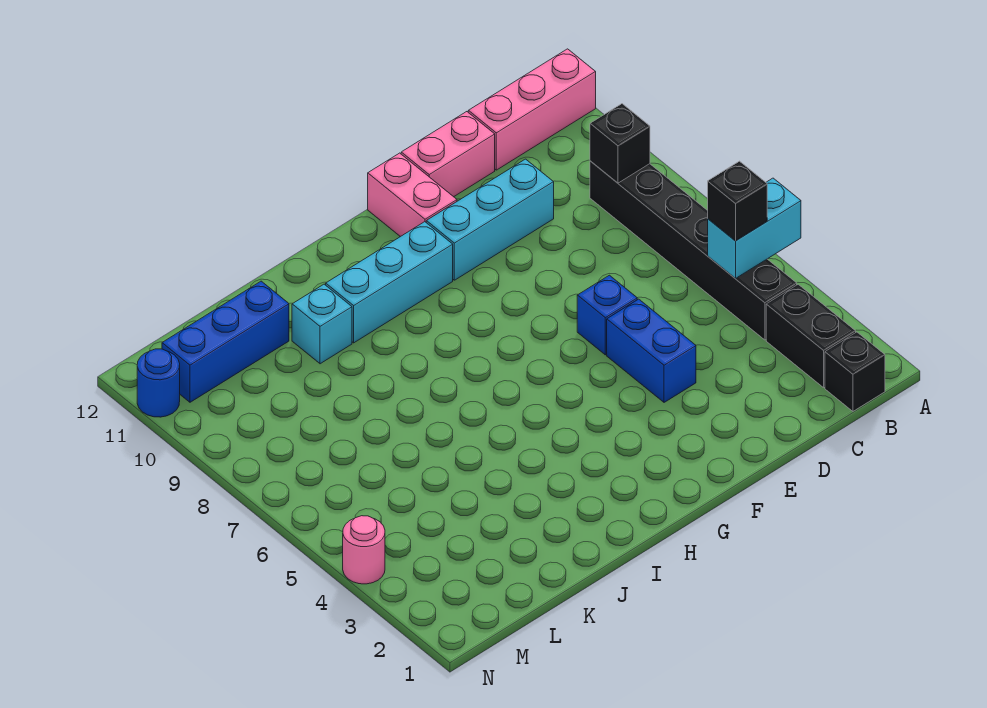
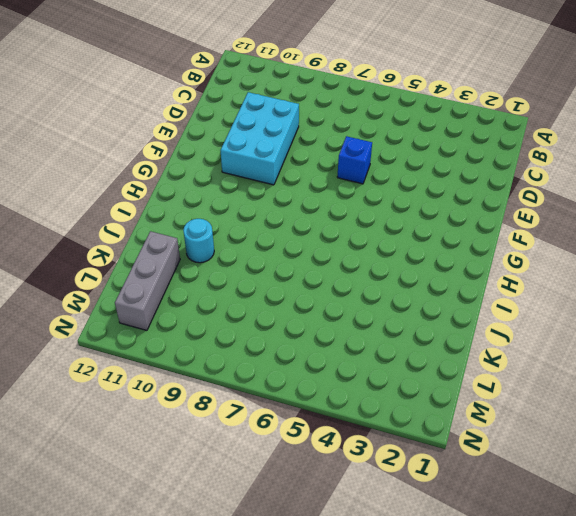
cyan brick D9:F10 level 1 -> cyan brick D10:F10 level 1
cyan round brick J10 level 1 -> cyan brick J10 level 1
grey brick K11:M11 level 1 -> blue brick K11:M11 level 1
none -> pink brick A12:C12 level 1
none -> black brick B1 level 1
none -> black brick B2:B3 level 1

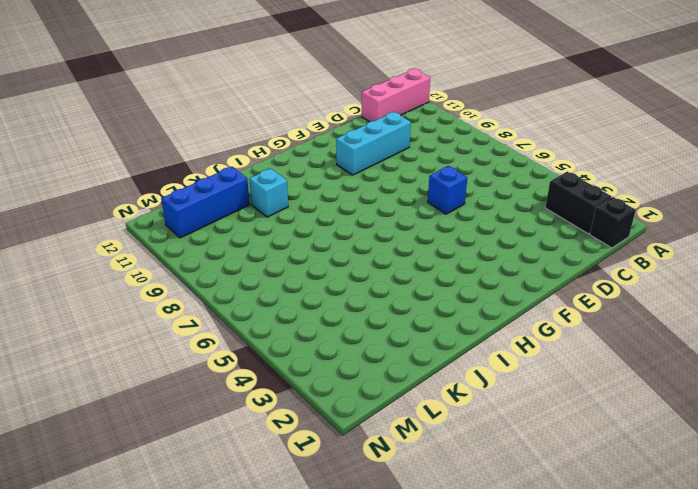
none -> black brick B4:B9 level 1
none -> pink brick D12:E12 level 1
none -> blue brick E4:E5 level 1

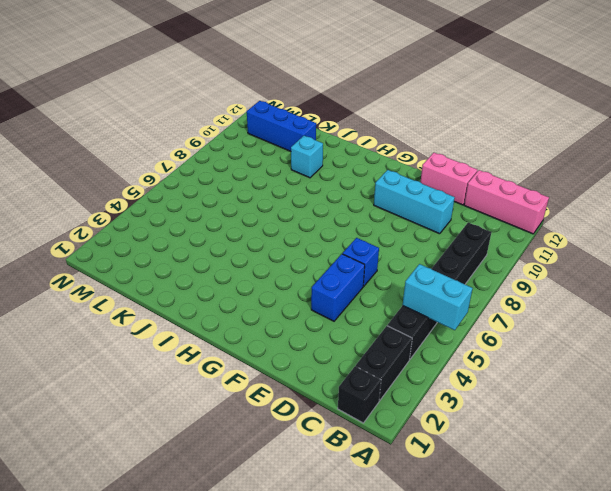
none -> pink brick F11:F12 level 1
none -> cyan brick G10:I10 level 1
none -> pink round brick N4 level 1

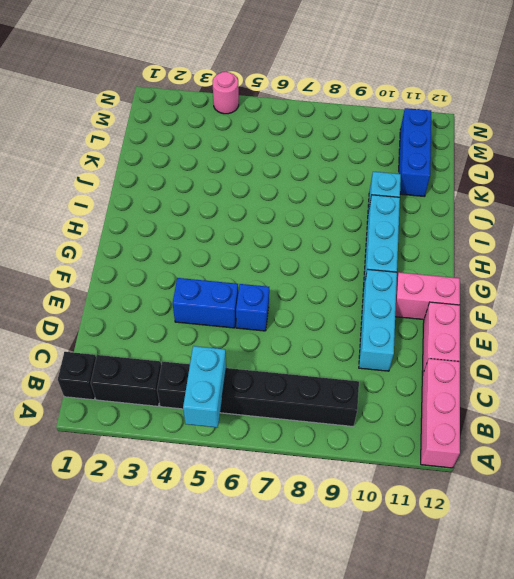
none -> blue round brick N11 level 1
none -> black brick B9 level 2
none -> black brick B5 level 3

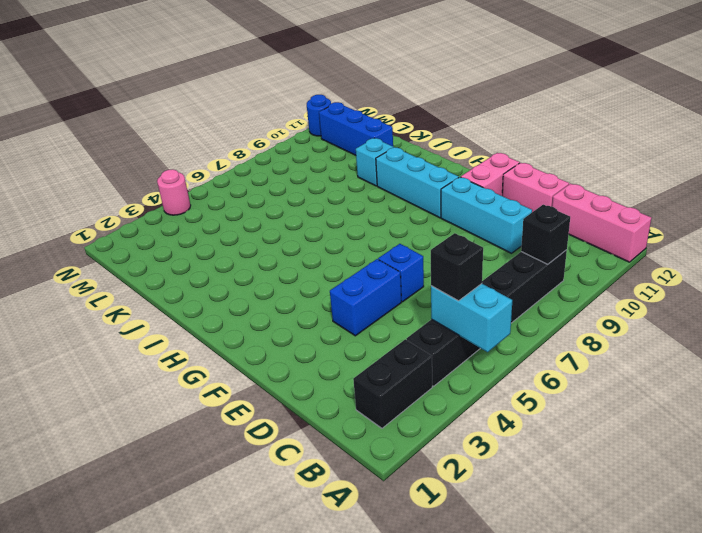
none -> black brick B1 level 1

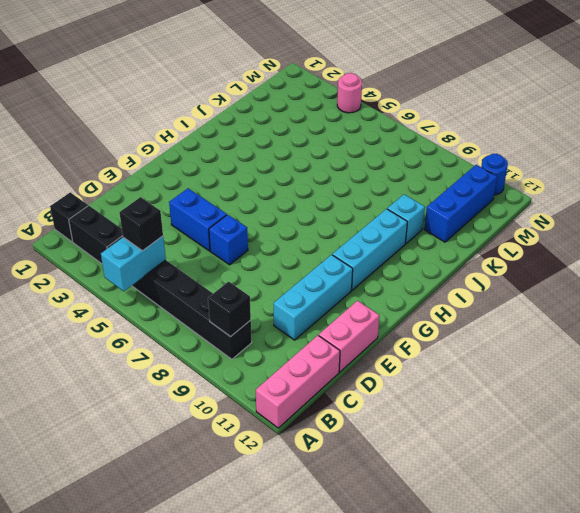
none -> pink brick F11:F12 level 1

